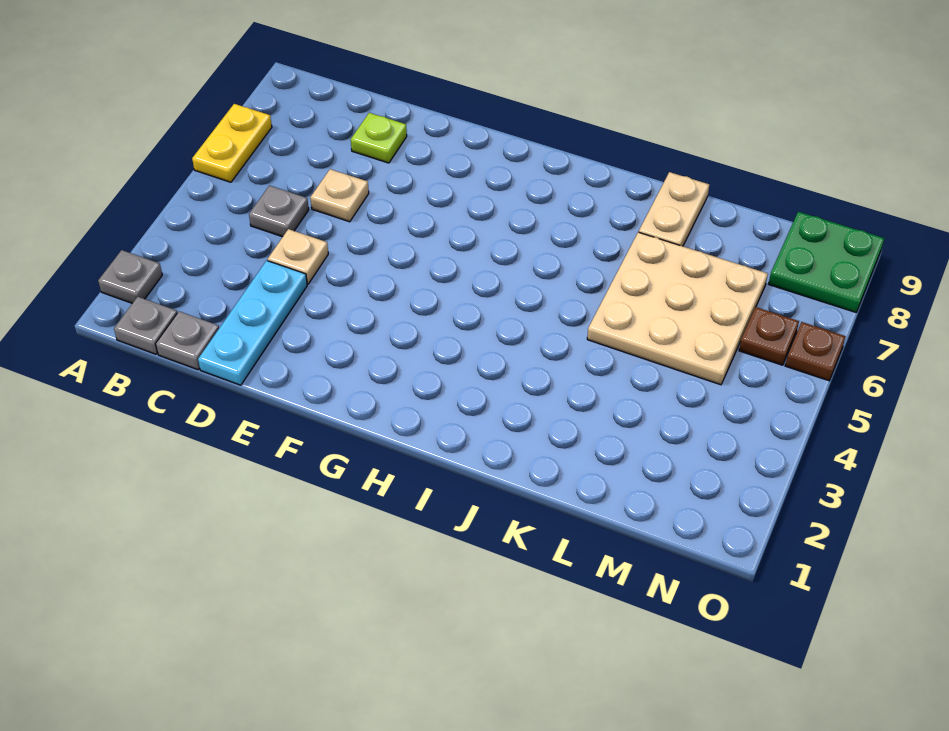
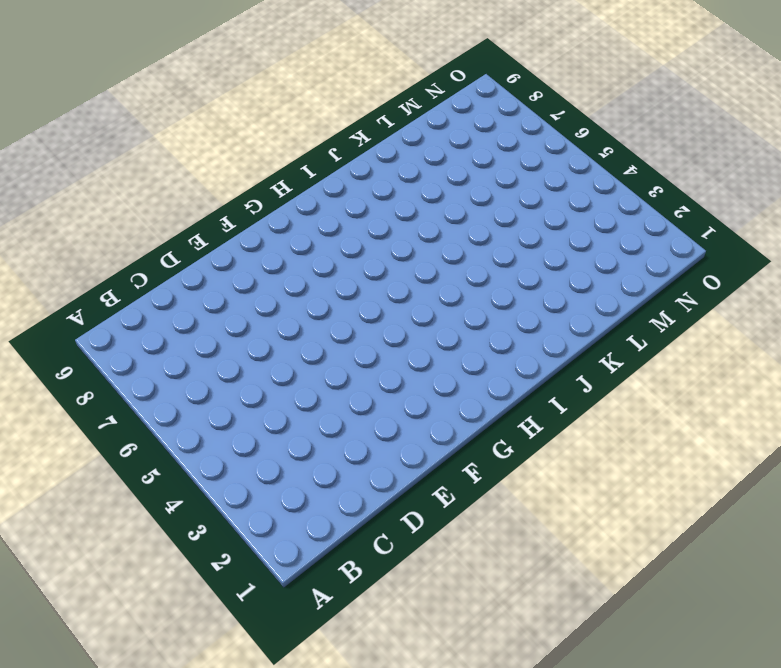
none -> grey plate A2 level 1
none -> yellow plate A6:A7 level 1
none -> grey plate B1 level 1

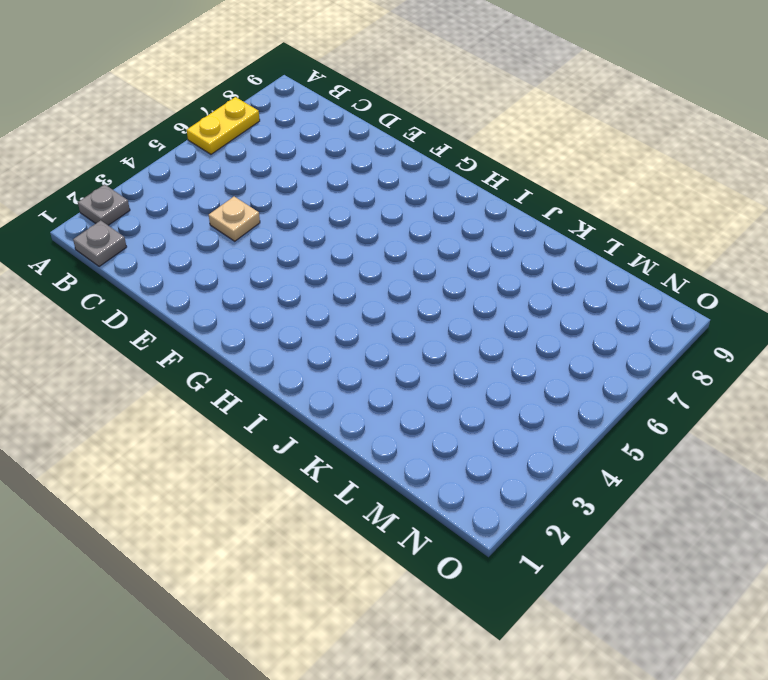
none -> grey plate C1 level 1
none -> grey plate C5 level 1
none -> cyan plate D1:D3 level 1

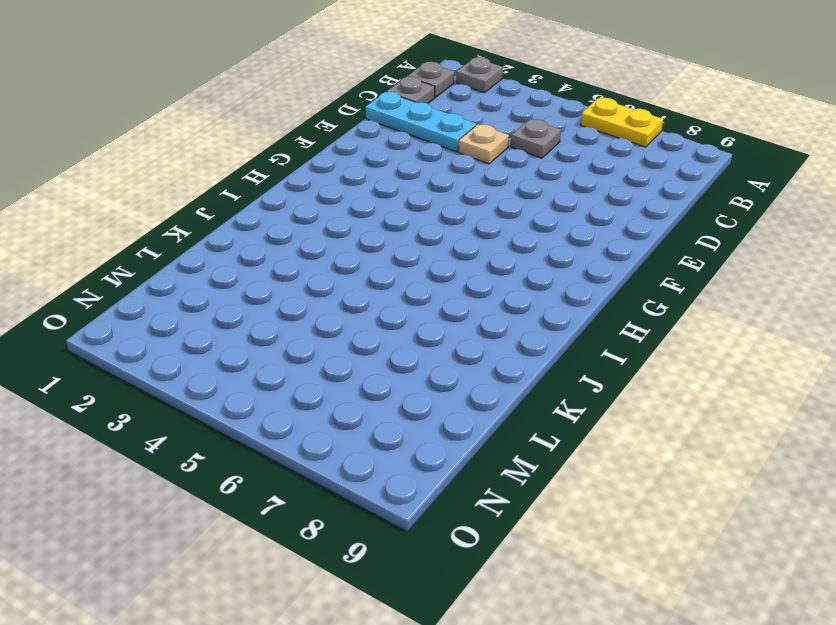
none -> tan plate D6 level 1
none -> lime plate D8 level 1
none -> tan plate K5:M7 level 1

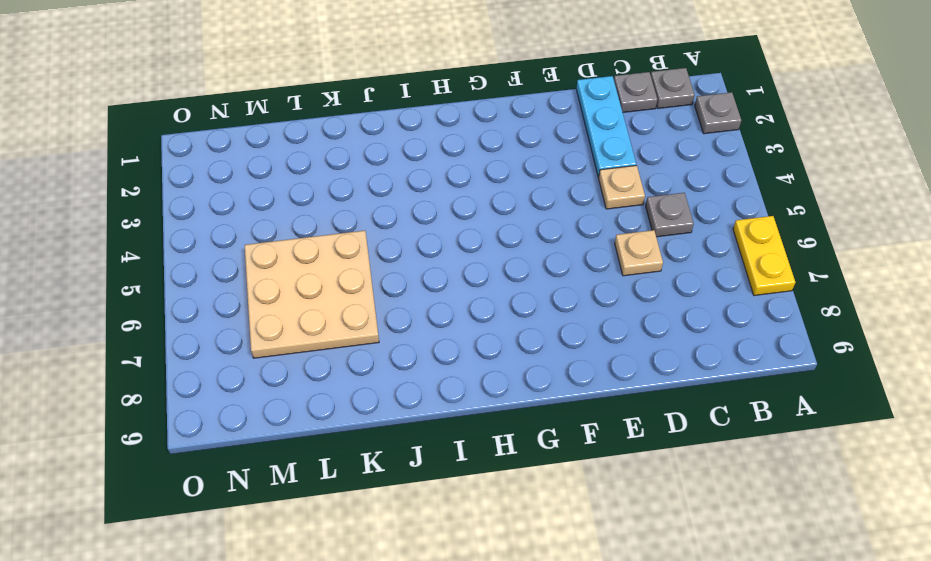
none -> lime plate D8 level 1
none -> tan plate K8:K9 level 1
none -> brown plate N6 level 1

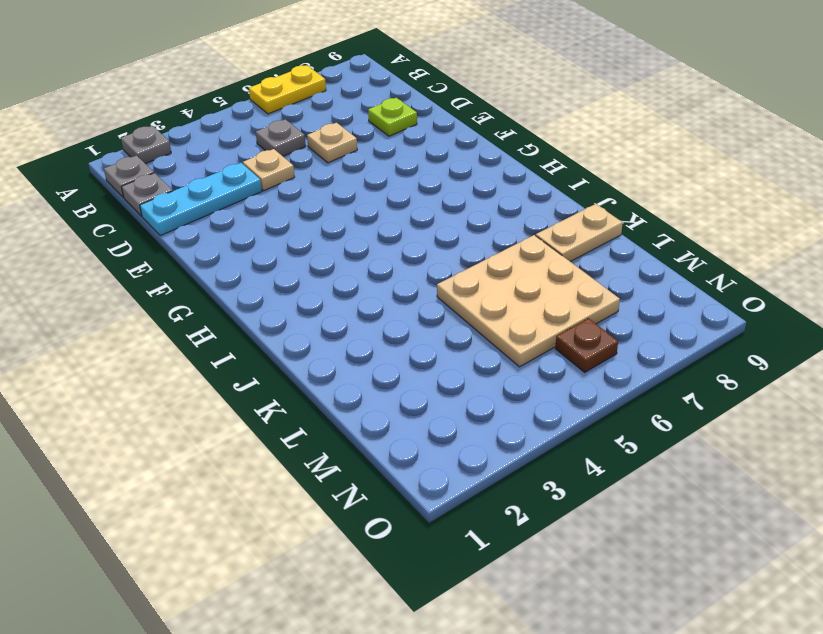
none -> green plate N8:O9 level 1
none -> brown plate O6 level 1

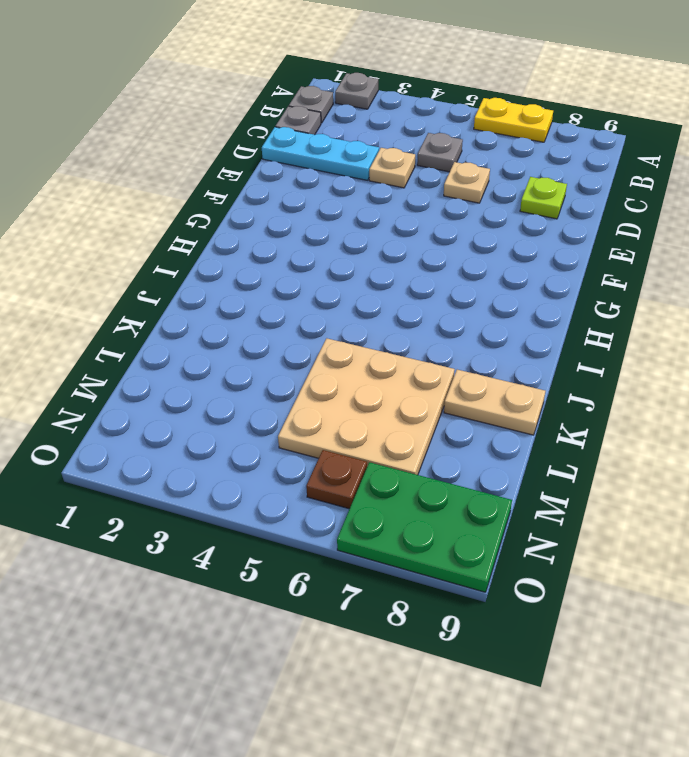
green plate N7:O9 level 1 -> green plate N8:O9 level 1
none -> brown plate O6 level 1

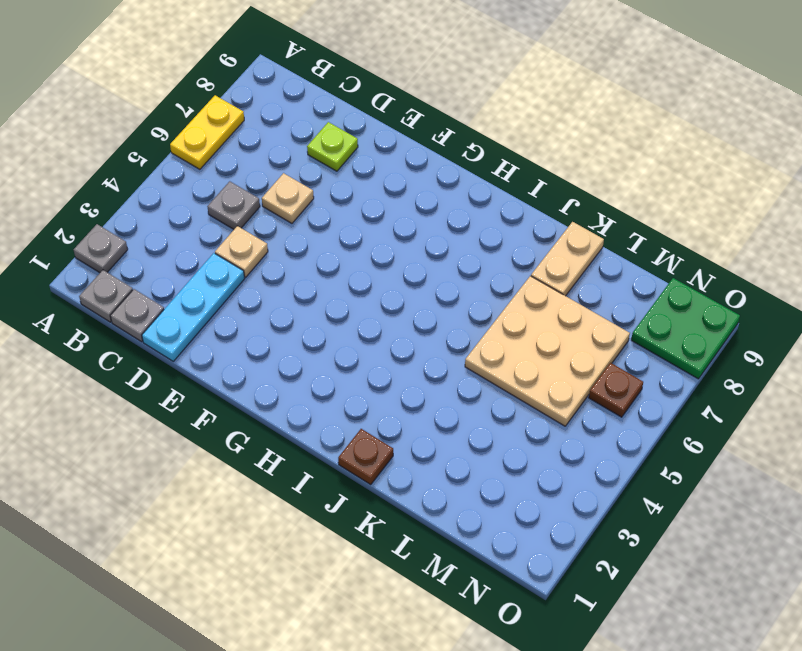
brown plate J1 level 1 -> brown plate O6 level 1

